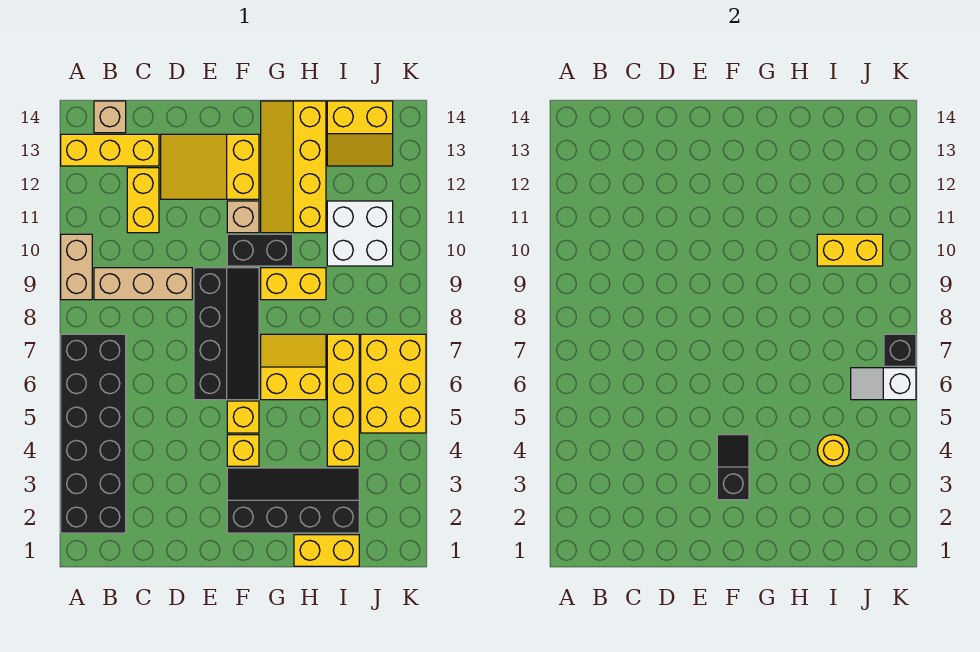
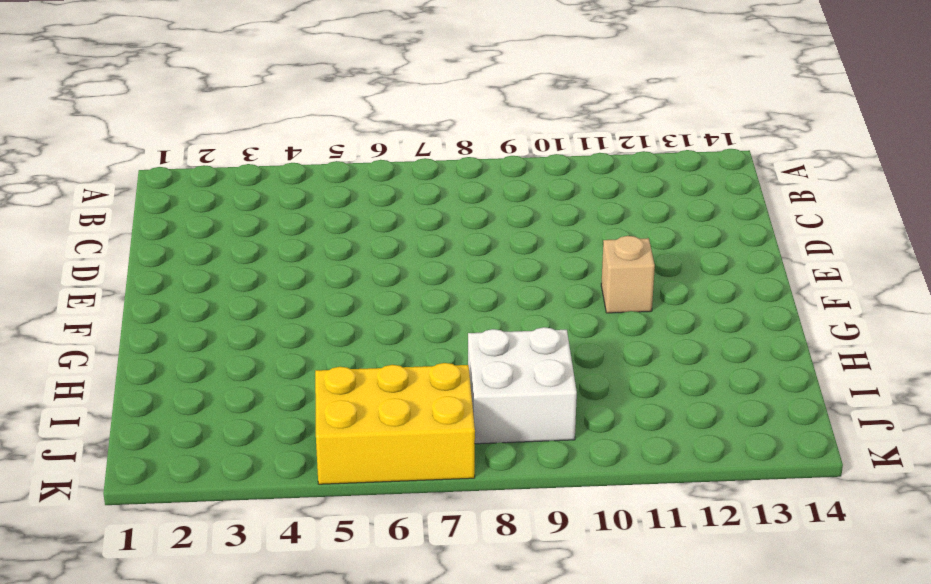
white brick I8:J9 level 1 -> white brick I10:J11 level 1
none -> black brick A2:B7 level 1
none -> tan brick A9:A10 level 1
none -> yellow brick A13:C13 level 1

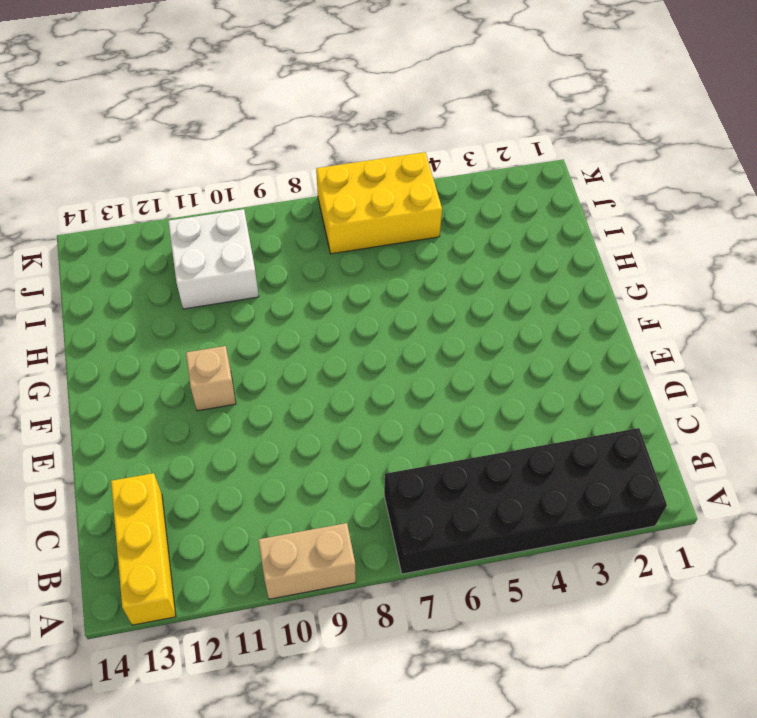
none -> tan brick B9:D9 level 1
none -> tan brick B14 level 1
none -> yellow brick C11:C12 level 1

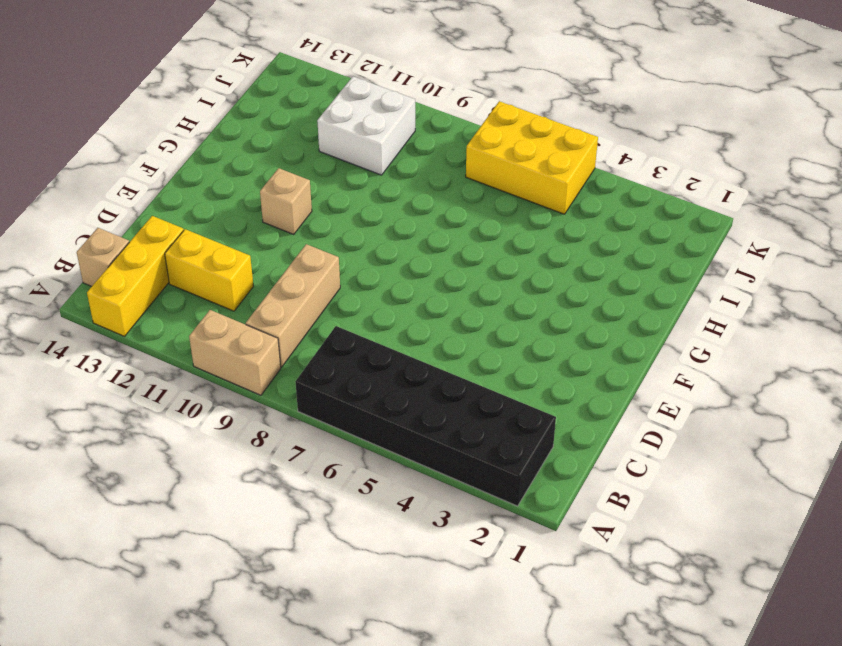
none -> yellow slope D12:F13 level 1 top F
none -> black slope E6:F9 level 1 top E
none -> black slope F2:I3 level 1 top 2

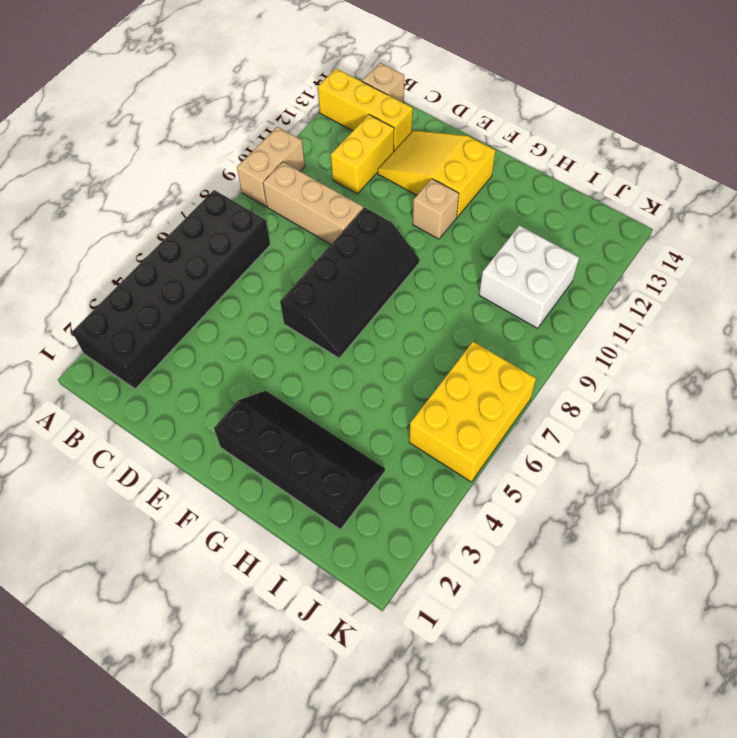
none -> yellow brick F4 level 1
none -> yellow brick F5 level 1
none -> black brick F10:G10 level 1

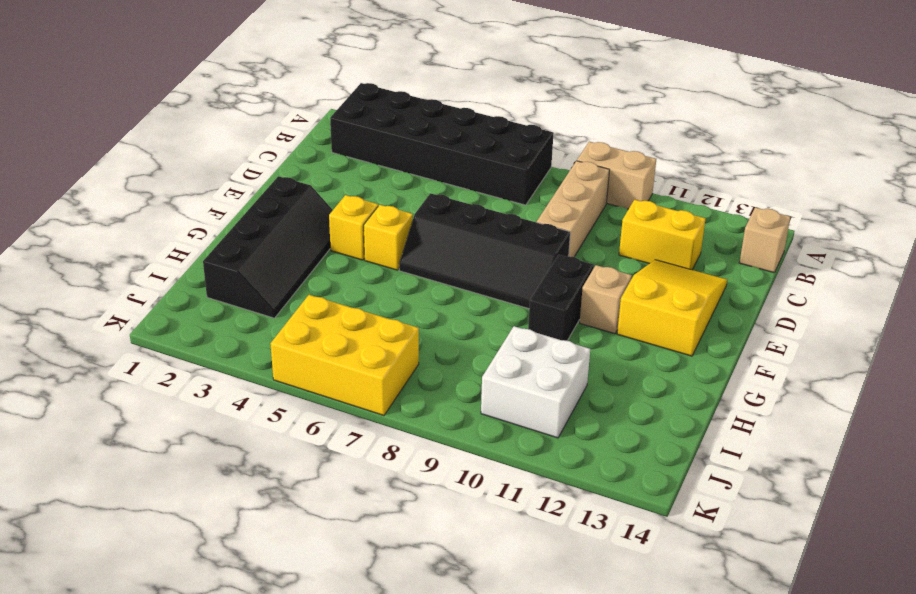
none -> yellow brick A13:C13 level 1
none -> yellow slope G6:H7 level 1 top 6
none -> yellow brick G9:H9 level 1

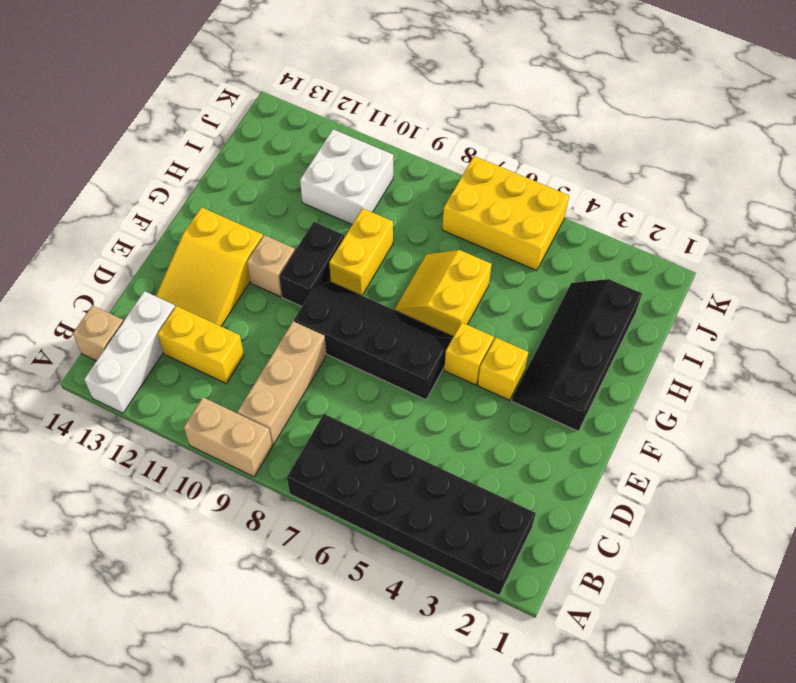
white brick A13:C13 level 1 -> yellow brick A13:C13 level 1
none -> yellow slope G11:H14 level 1 top H
none -> yellow brick H1:I1 level 1
none -> yellow brick I4:I7 level 1

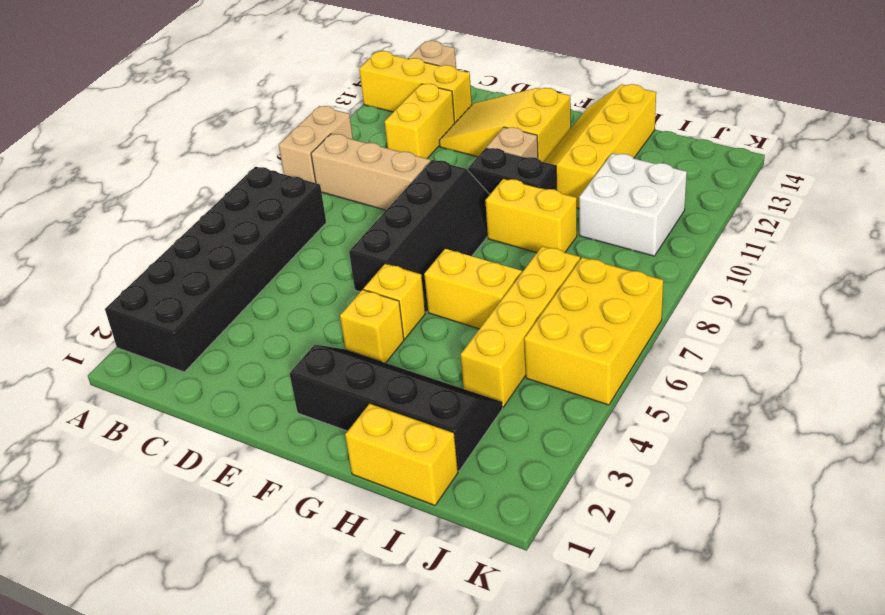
none -> yellow slope I13:J14 level 1 top 14
none -> black slope F3:F4 level 2 top 3
none -> yellow round brick I4 level 2

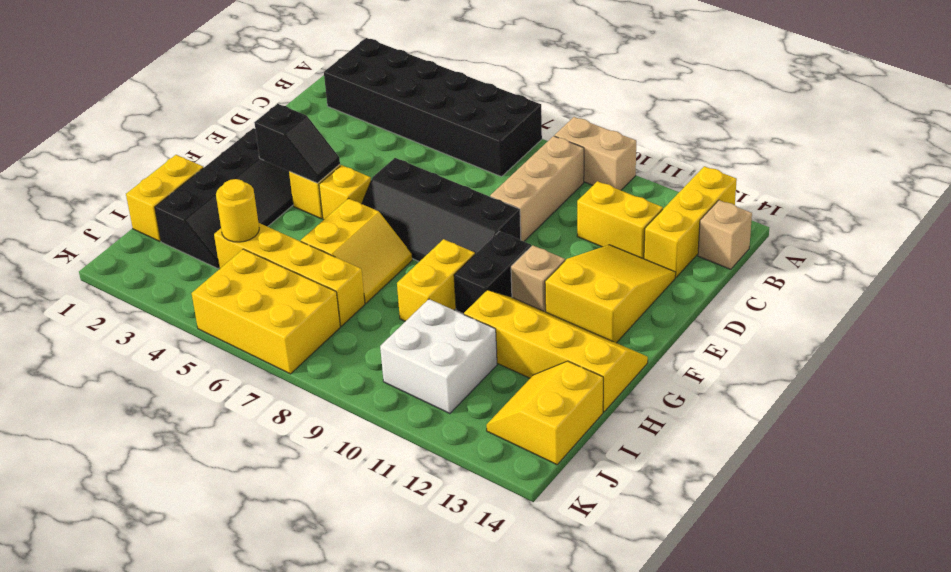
none -> yellow brick I10:J10 level 2
none -> white slope J6:K6 level 2 top K
none -> black brick K7 level 2

